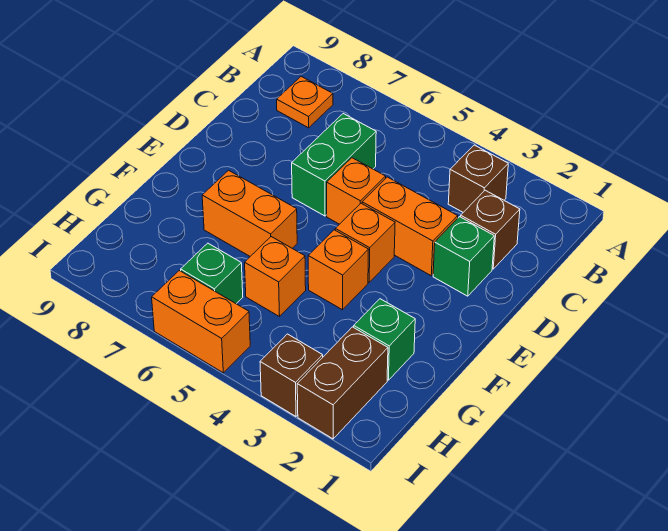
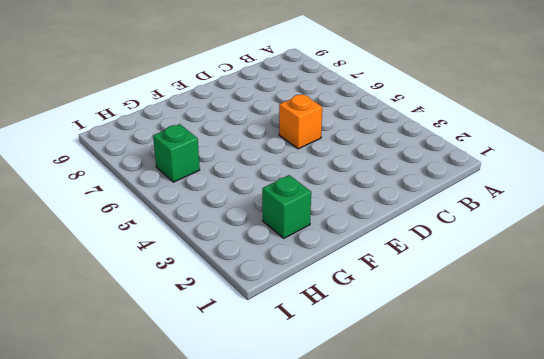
none -> brown brick B3 level 1
none -> orange plate B8 level 1
none -> brown brick C2 level 1

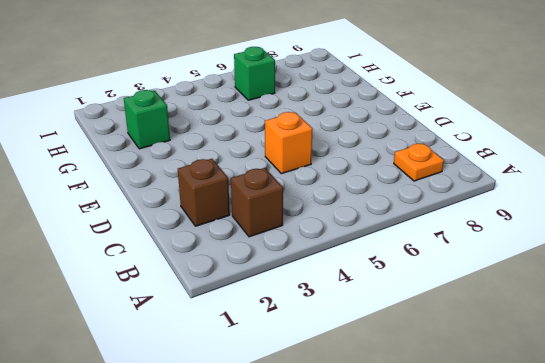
none -> green brick C6:D6 level 1
none -> green brick D2 level 1
none -> orange brick D3:D4 level 1

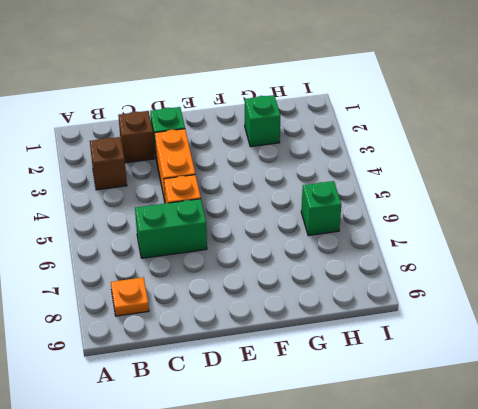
none -> orange brick E4 level 1
none -> orange brick F4 level 1
none -> orange brick F6:F7 level 1

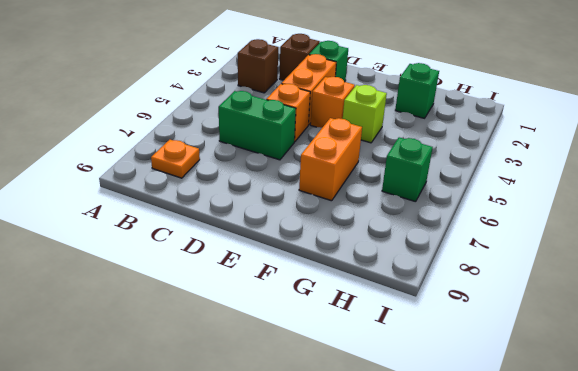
lime brick F4 level 1 -> orange brick F4 level 1
none -> orange brick G5 level 1
none -> brown brick H2:I2 level 1
none -> brown brick I3 level 1

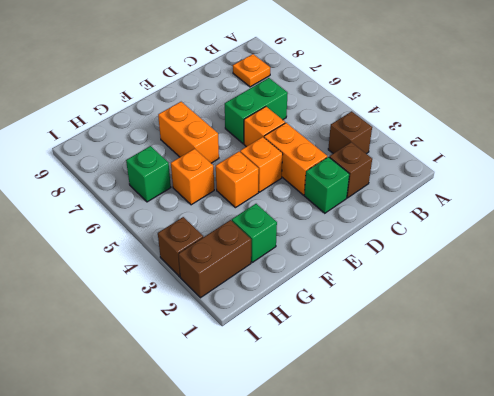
none -> orange brick I5:I6 level 1

